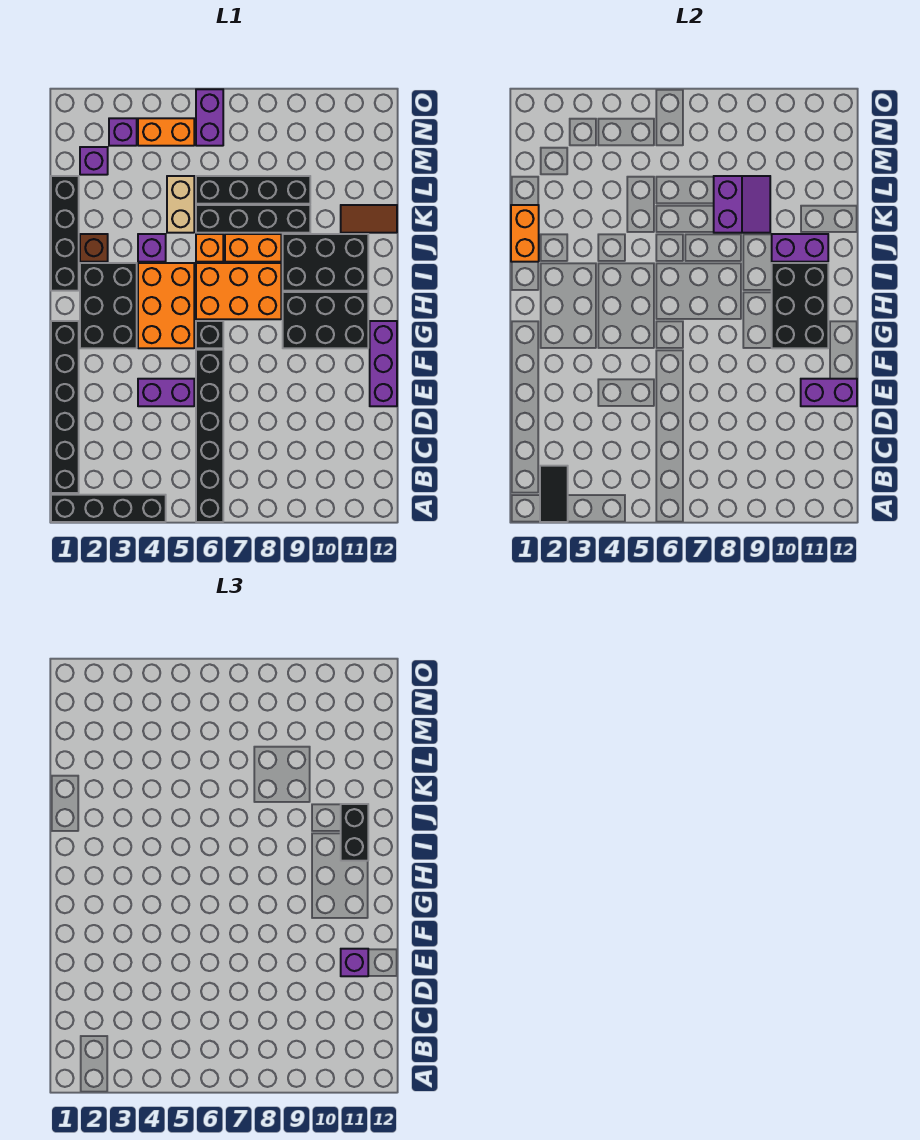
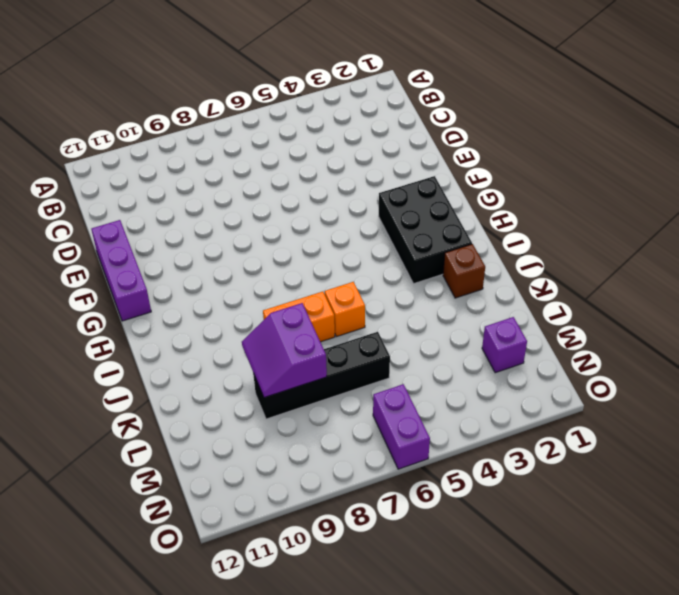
none -> black brick A1:A4 level 1
none -> black brick A6:F6 level 1
none -> black brick B1:G1 level 1
none -> purple brick E4:E5 level 1

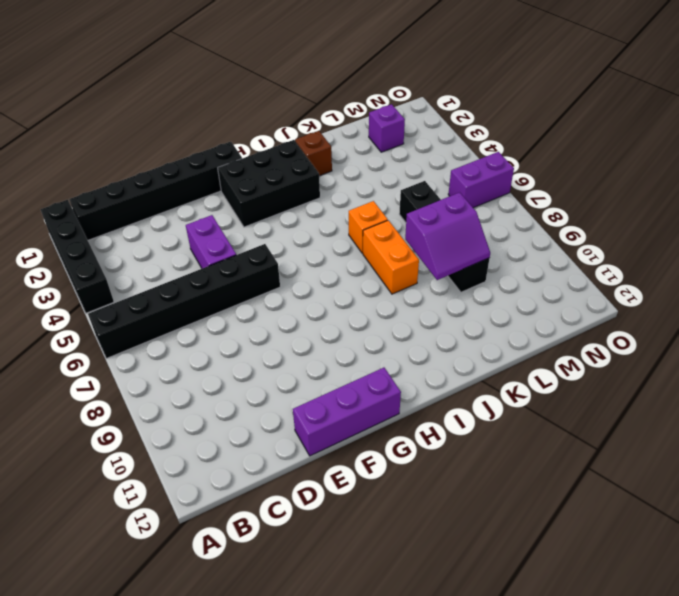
none -> orange brick G4:I5 level 1
none -> black brick G6 level 1
none -> black brick G9:H11 level 1
none -> orange brick H6:I8 level 1

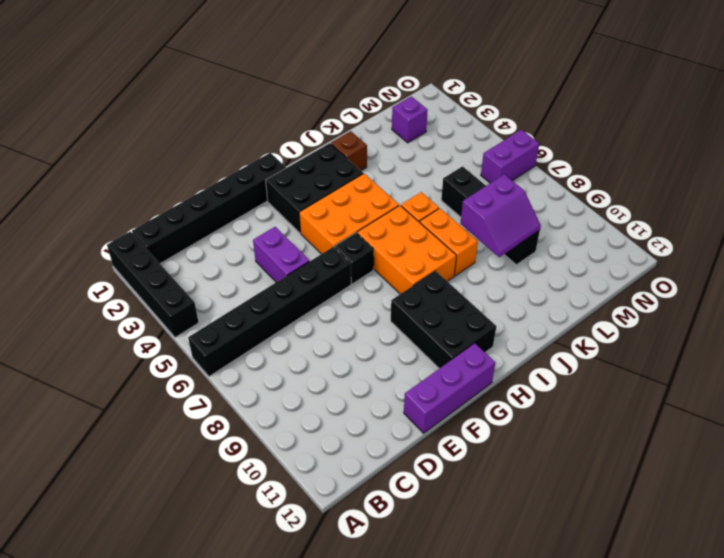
none -> black brick I1:L1 level 1
none -> black brick I9:J11 level 1
none -> purple brick J4 level 1
none -> tan brick K5:L5 level 1

